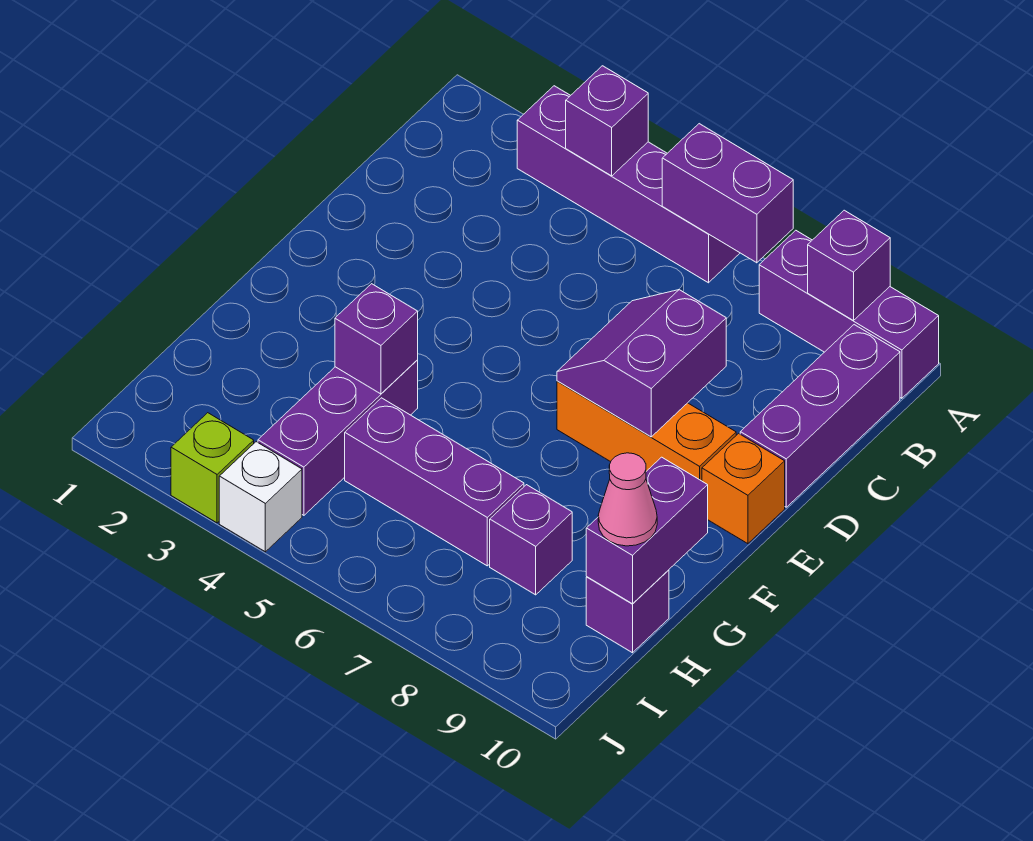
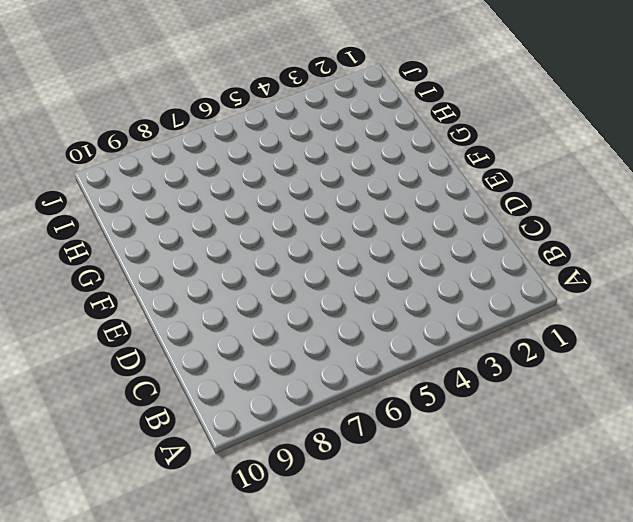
none -> purple brick A3:A6 level 1
none -> purple brick A8:A10 level 1
none -> purple brick B10:D10 level 1

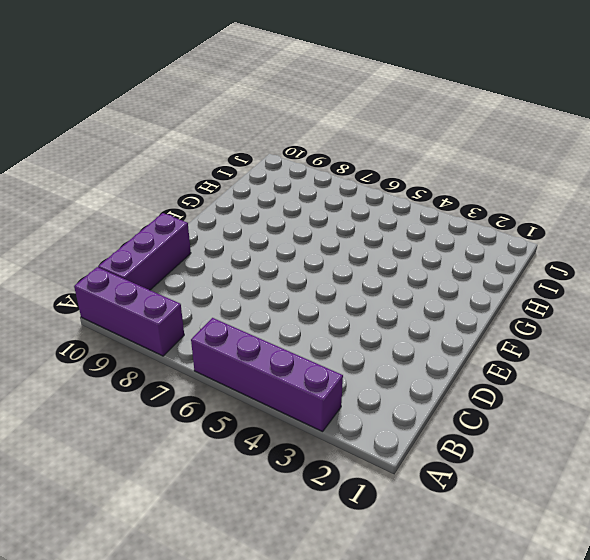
none -> orange brick E7:E9 level 1
none -> orange brick E10 level 1
none -> purple brick G4:I4 level 1

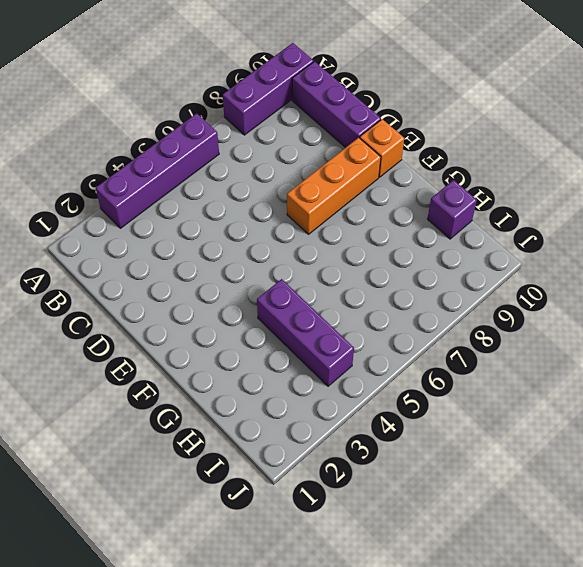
none -> purple brick H5:H7 level 1
none -> purple brick H8 level 1
none -> lime brick J3 level 1

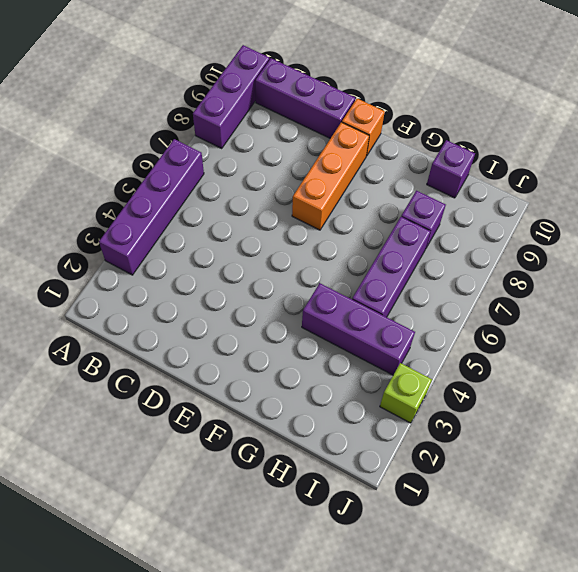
none -> white brick J4 level 1
none -> purple brick A4 level 2
none -> purple brick A6:A7 level 2

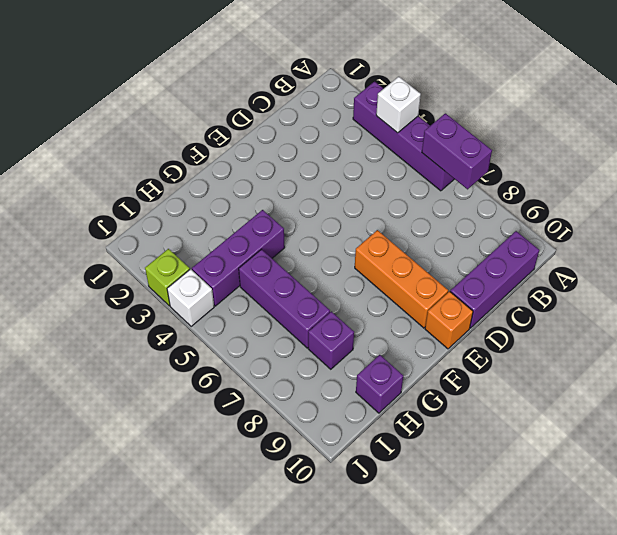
white brick A4 level 2 -> purple brick A4 level 2
none -> purple brick A8:A10 level 1
none -> purple brick A9 level 2
none -> purple slope D7:E8 level 2 top 8

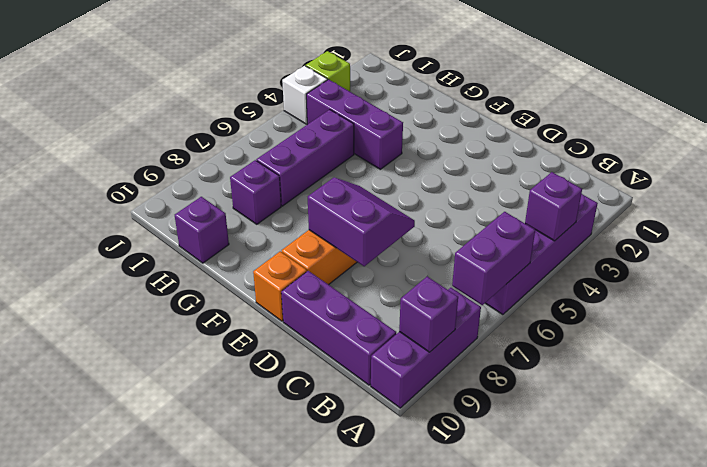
none -> purple brick G4 level 2
none -> purple brick G10:H10 level 2
none -> pink cone H10 level 3

